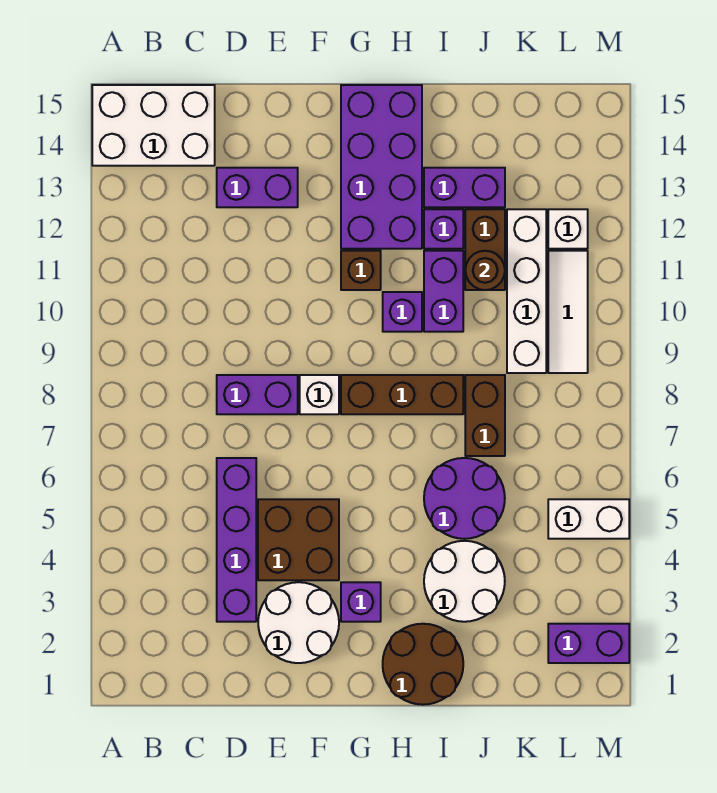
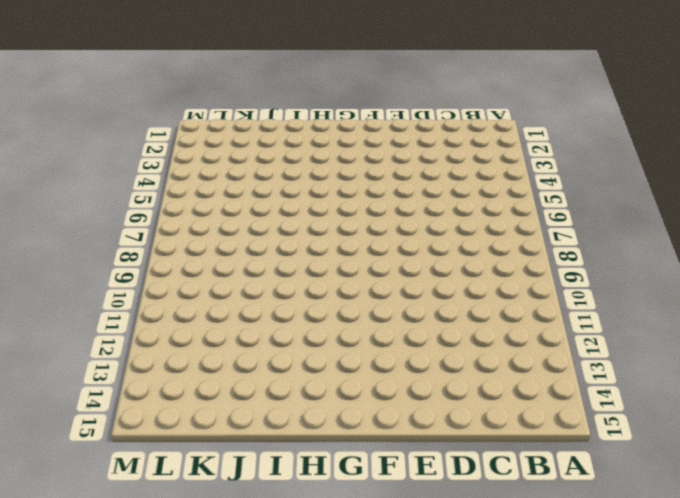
none -> white brick A14:C15 level 1
none -> purple brick D3:D6 level 1
none -> purple brick D8:E8 level 1

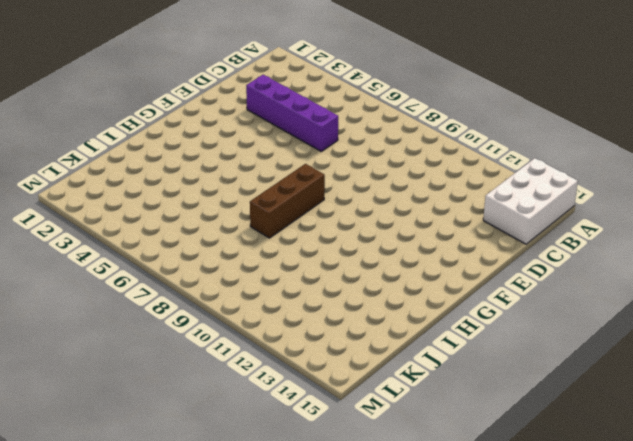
none -> purple brick D8:E8 level 1
none -> purple brick D13:E13 level 1
none -> white round brick E2:F3 level 1

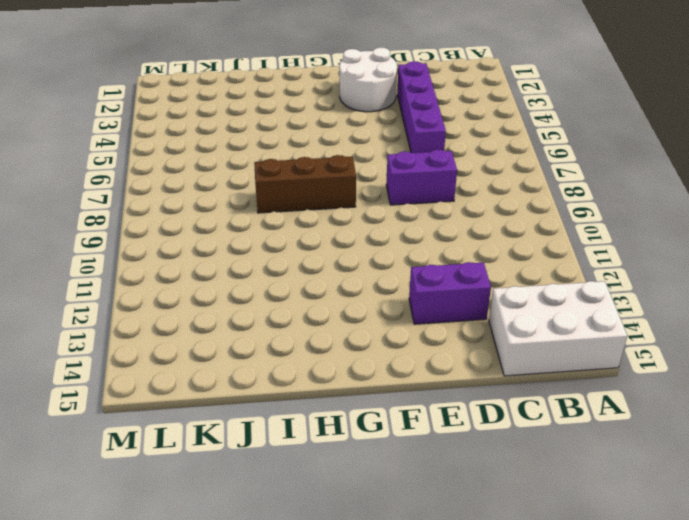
none -> brown brick E4:F5 level 1
none -> white brick F8 level 1
none -> purple brick G3 level 1

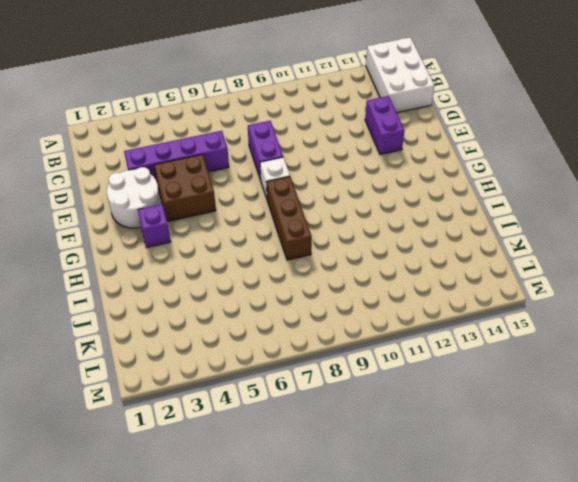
none -> brown brick G11 level 1
none -> purple brick G12:H15 level 1
none -> brown round brick H1:I2 level 1

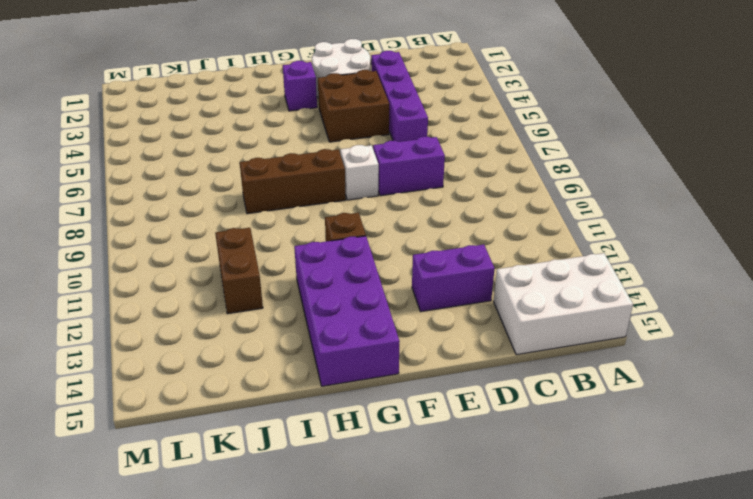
none -> brown round brick H1:I2 level 1
none -> purple brick H10 level 1
none -> white round brick I3:J4 level 1

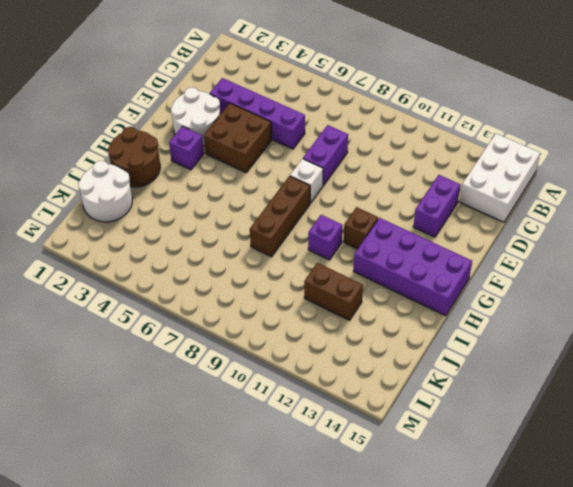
white round brick J1:K2 level 1 -> white round brick I3:J4 level 1
none -> purple round brick I5:J6 level 1
none -> purple brick I10:I11 level 1
none -> purple brick I12 level 1

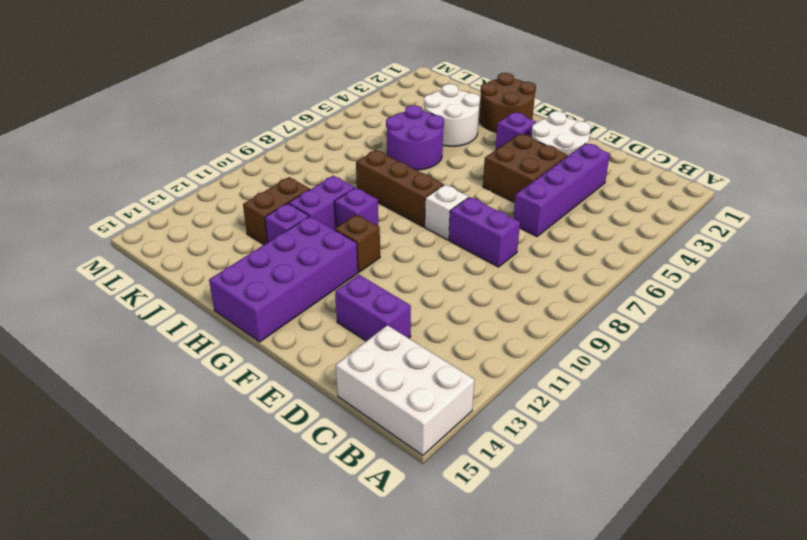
none -> purple brick I13:J13 level 1
none -> brown brick J7:J8 level 1
none -> white brick K9:K12 level 1

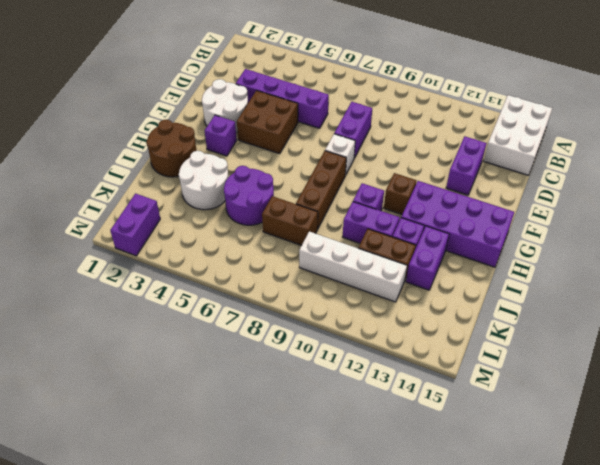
none -> white brick L5:M5 level 1
none -> white tile L9:L11 level 1
none -> white brick L12 level 1

